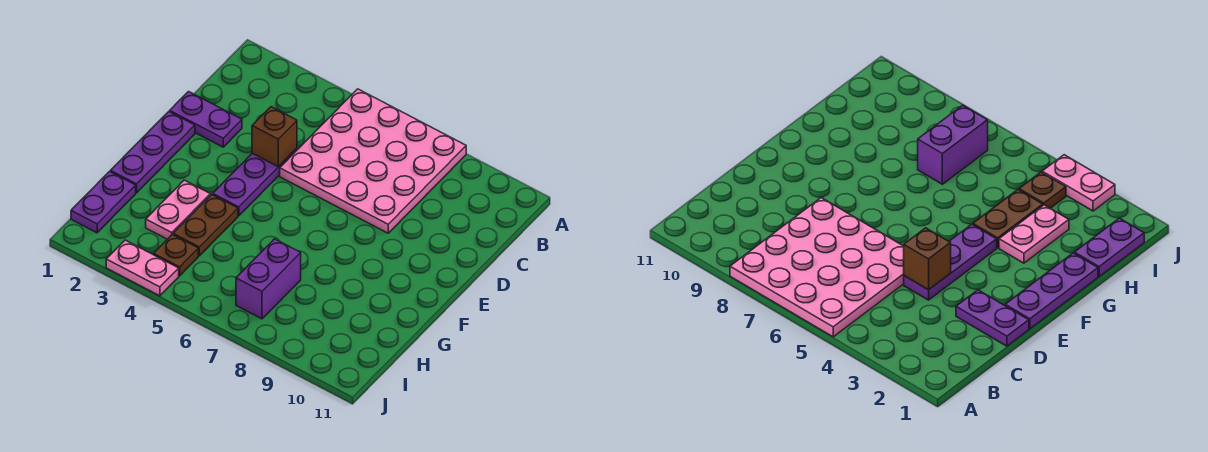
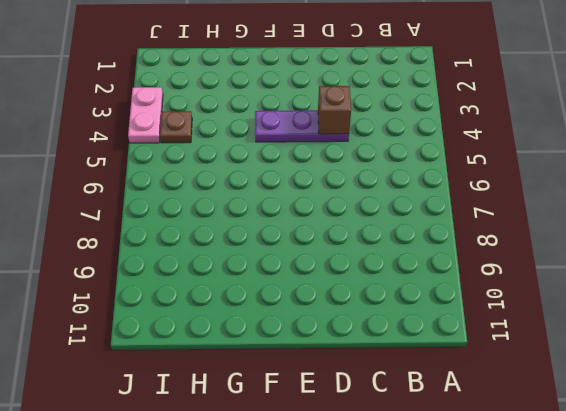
none -> pink plate A5:D8 level 1
none -> purple plate D1:D2 level 1

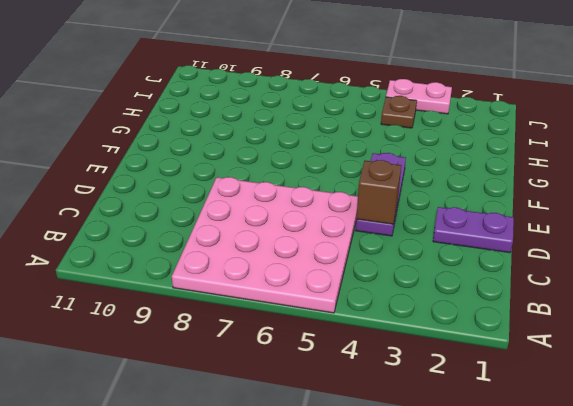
none -> purple plate E1:G1 level 1
none -> pink plate G3:H3 level 1

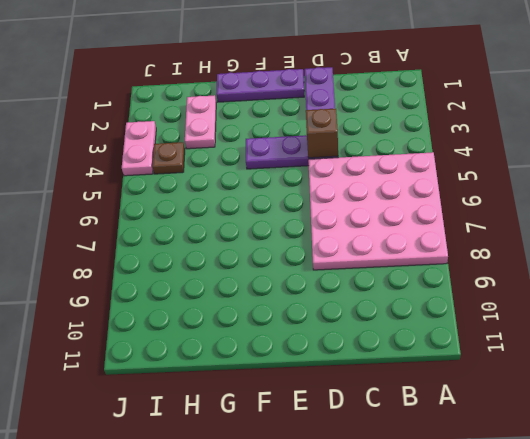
pink plate H2:H3 level 1 -> pink plate G3:H3 level 1
none -> brown plate G4:H4 level 1
none -> purple plate H1:I1 level 1

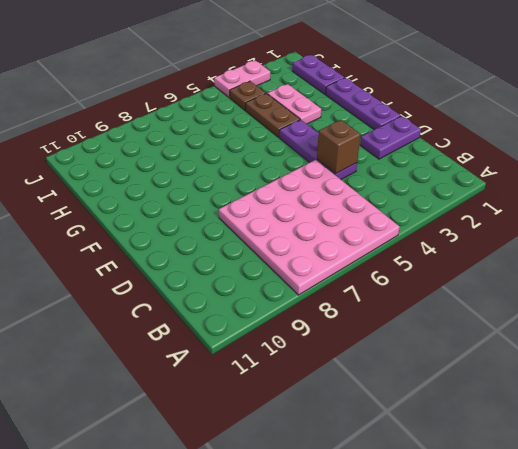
none -> purple brick H7:I7 level 1

